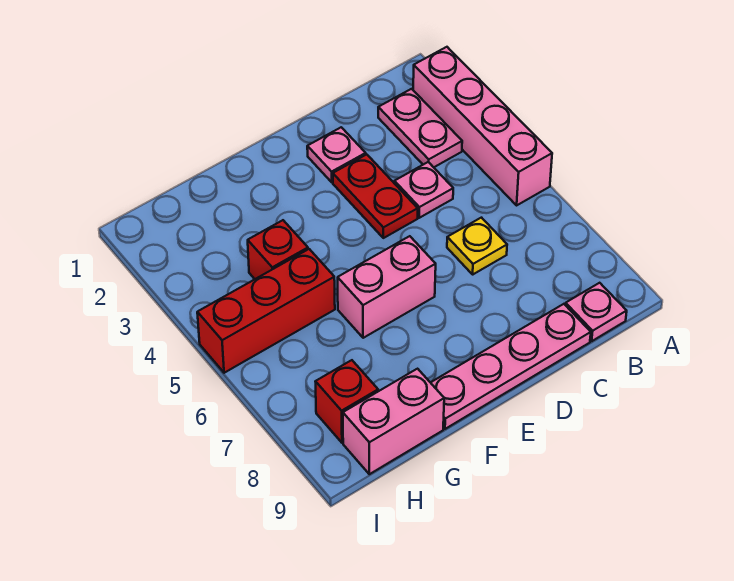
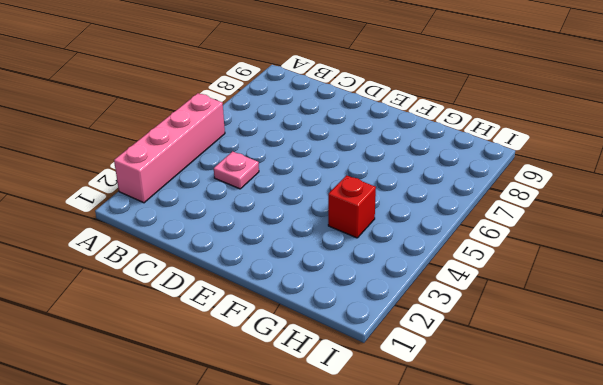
none -> pink plate B2:B3 level 1
none -> pink plate B9 level 1
none -> yellow plate C6 level 1

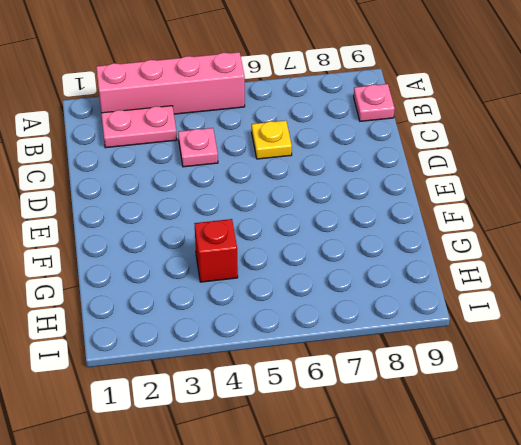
none -> pink plate C9:F9 level 1
none -> pink plate D2 level 1
none -> red plate D3:D4 level 1

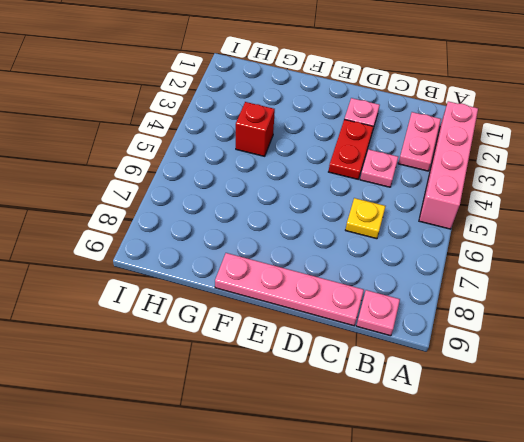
none -> pink brick E6:F6 level 1
none -> red brick G5:I5 level 1
none -> pink brick G9:H9 level 1

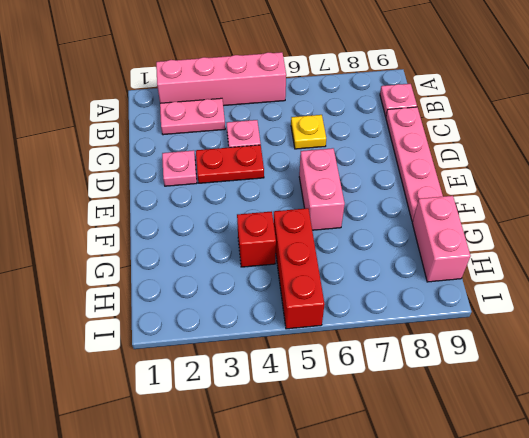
none -> red brick H8 level 1

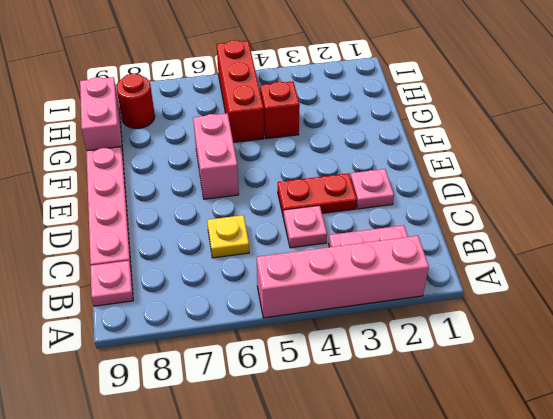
red round brick H8 level 1 -> red brick H8 level 1

